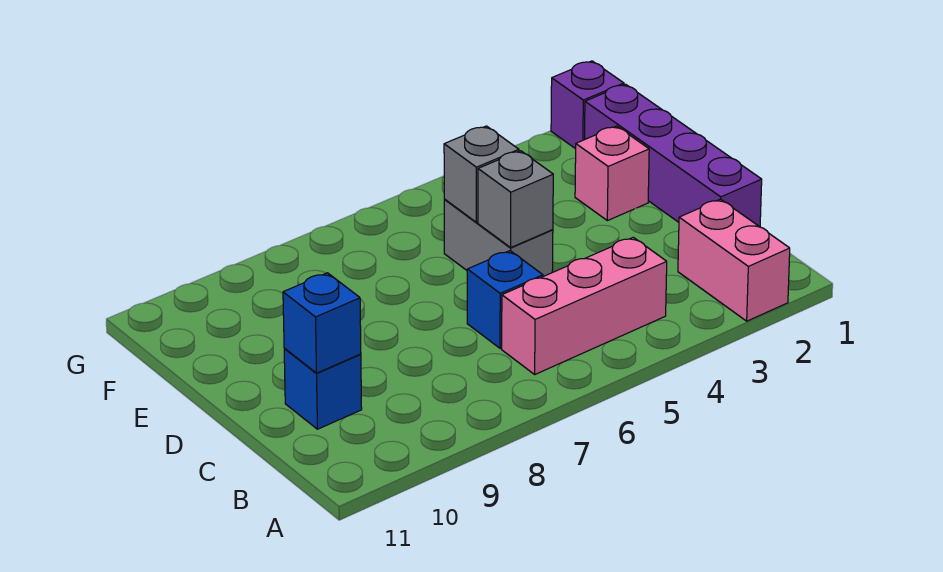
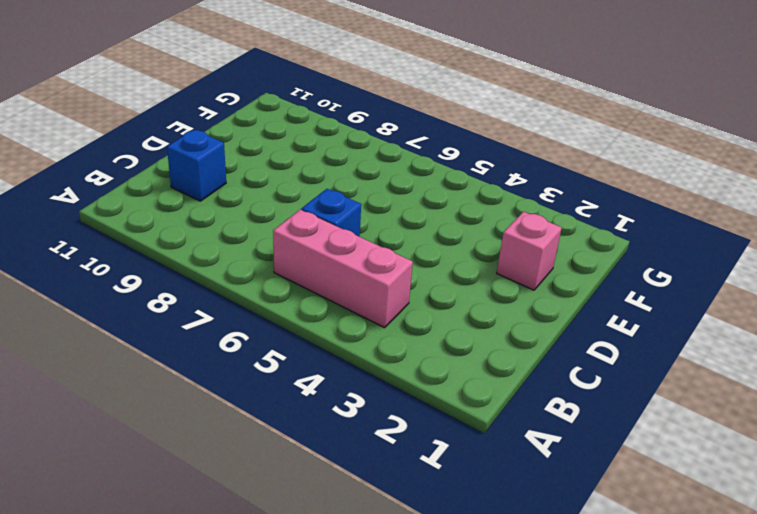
none -> pink brick A2:B2 level 1
none -> purple brick C1:F1 level 1

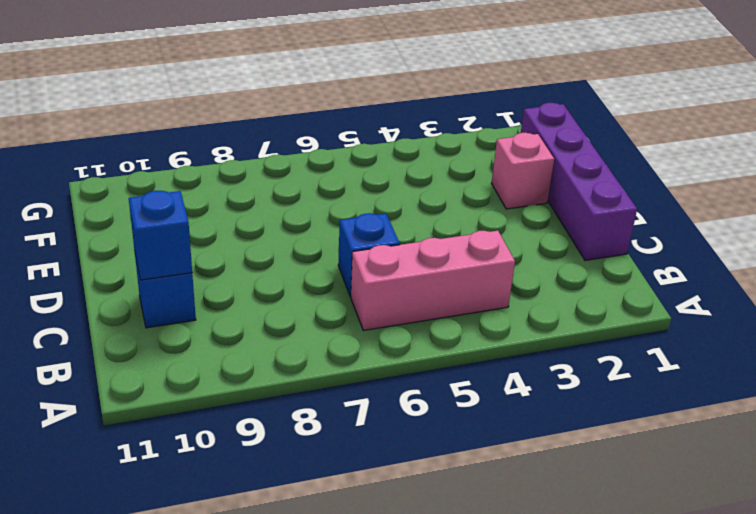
none -> pink brick A2:B2 level 1
none -> grey brick D5:E5 level 1

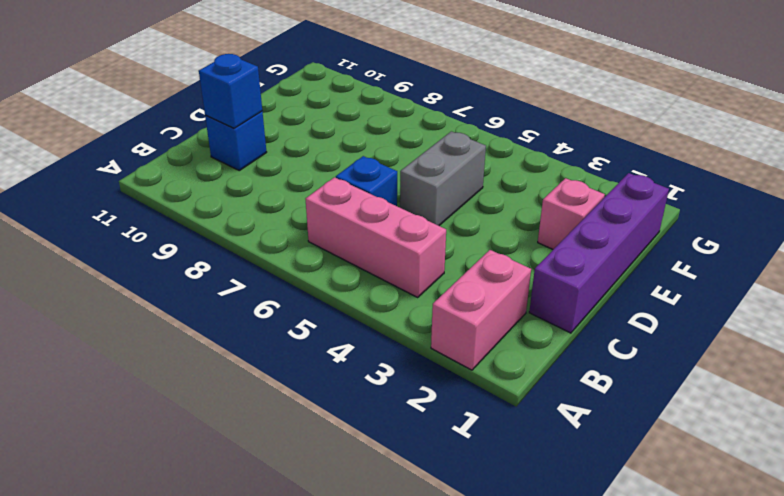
none -> purple brick G1 level 1
none -> grey brick D5 level 2

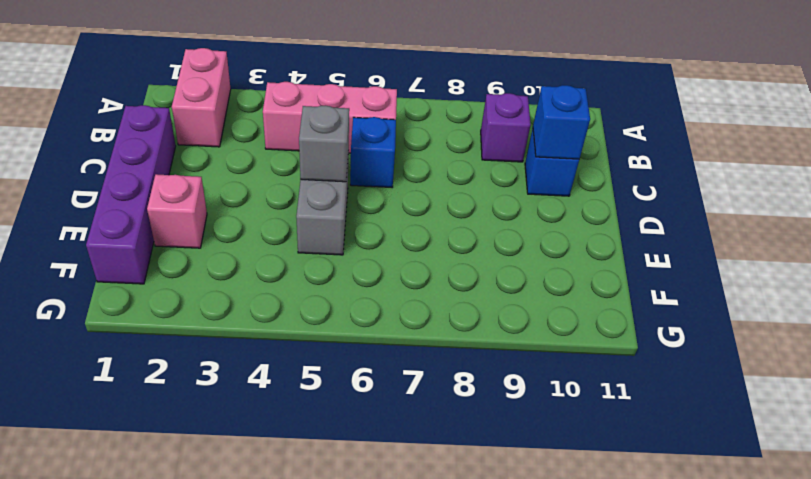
purple brick B9 level 1 -> purple brick G1 level 1
none -> grey brick E5 level 2

